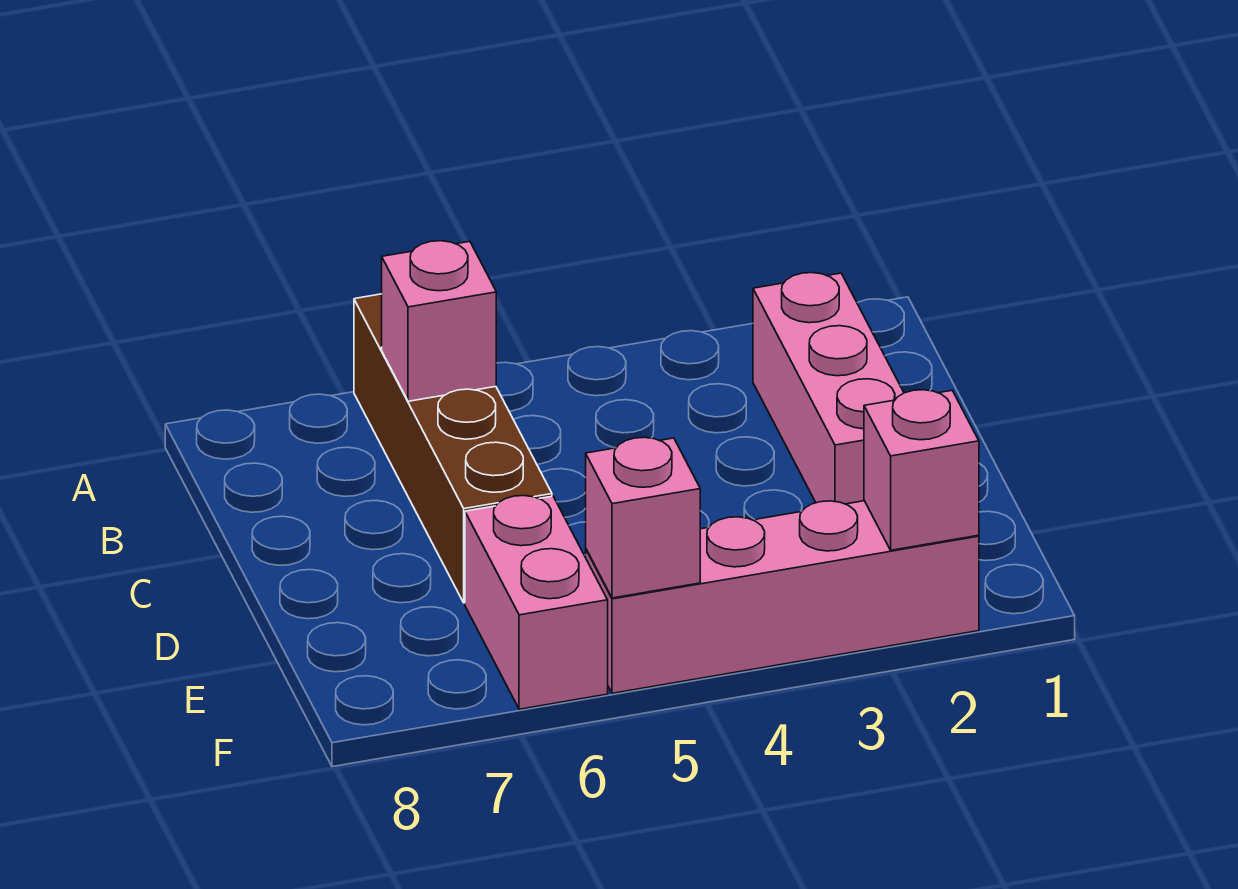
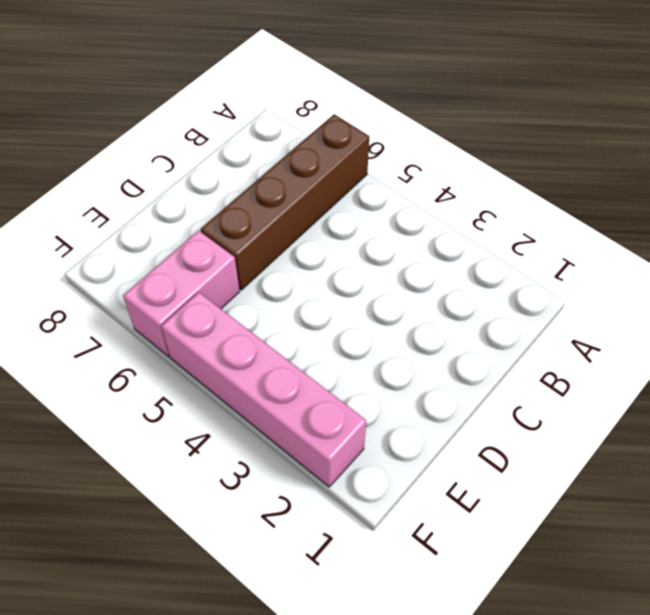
none -> pink brick B2:D2 level 1
none -> pink brick B6 level 2

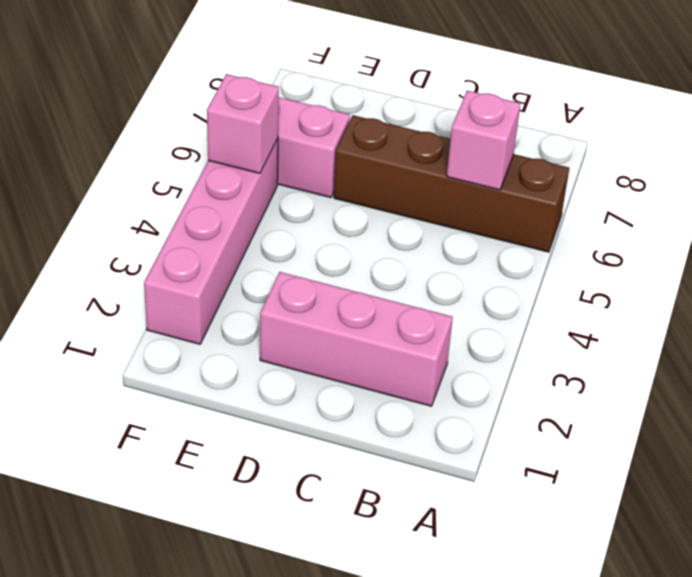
none -> pink brick F2 level 2

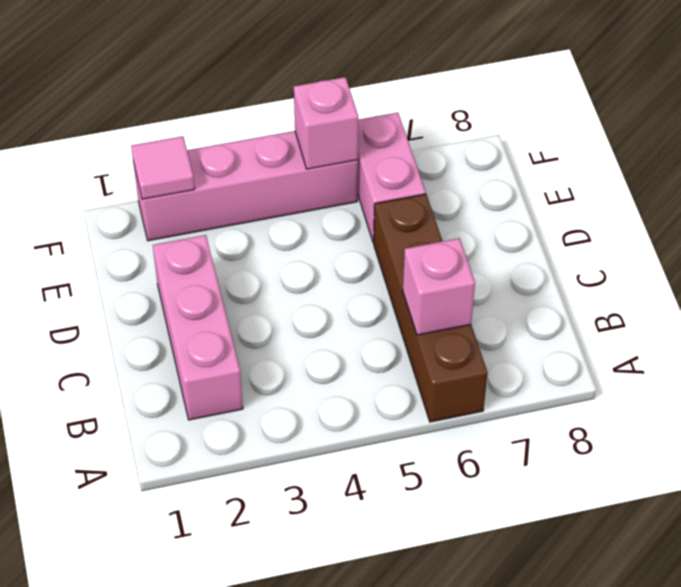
pink tile F2 level 2 -> pink brick F2 level 2

